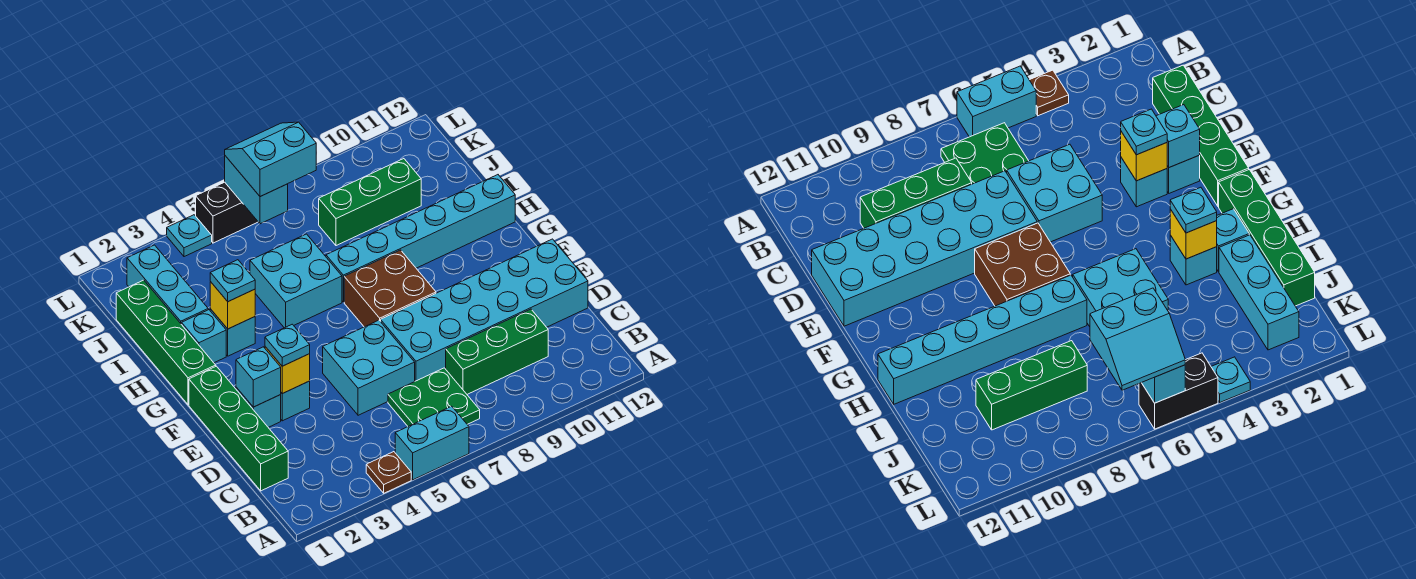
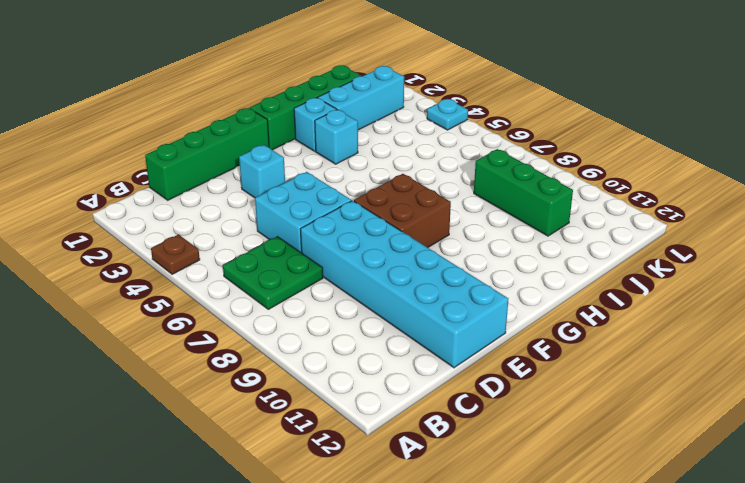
none -> cyan brick A5:A6 level 1
none -> green brick C8:C10 level 1
none -> cyan brick E2 level 1

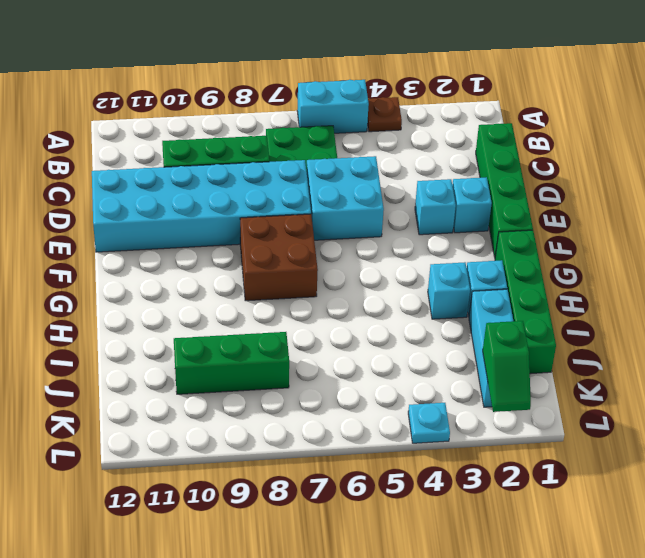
green slope K2:L2 level 2 top K -> none
none -> cyan brick H5:I6 level 1
none -> cyan brick H7:H12 level 1
none -> black brick L5:L6 level 1

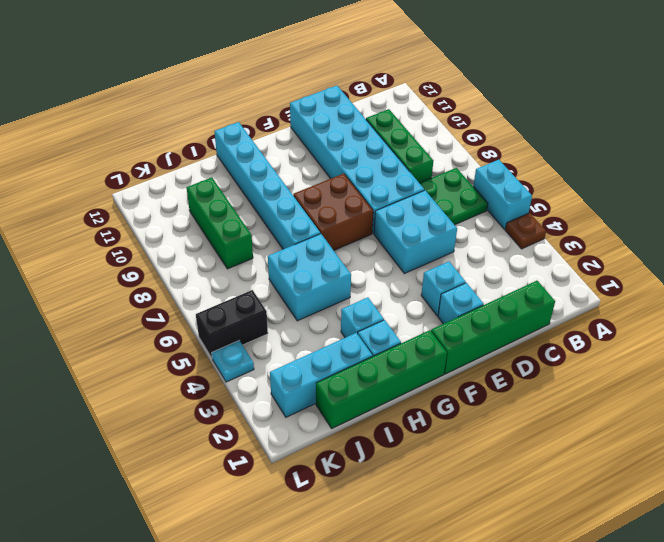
black brick K5:L5 level 1 -> black brick L5:L6 level 1
none -> cyan brick E2 level 2
none -> yellow brick E3 level 2
none -> yellow brick H3 level 2

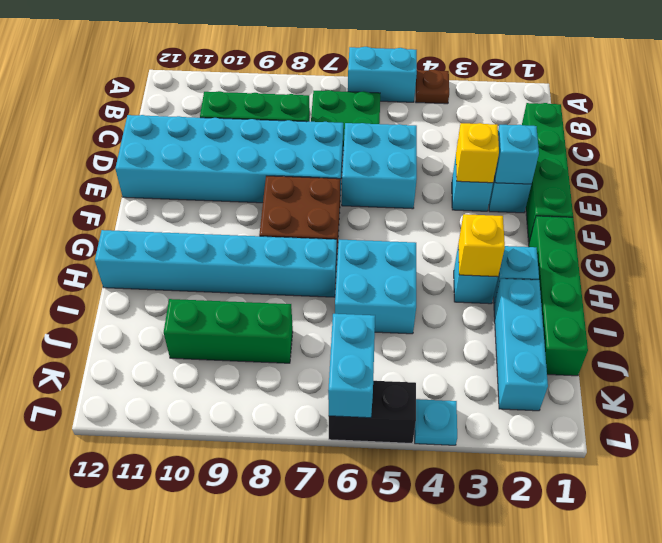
none -> cyan plate E3 level 3
none -> cyan plate H3 level 3
none -> cyan slope K6:L7 level 3 top K

